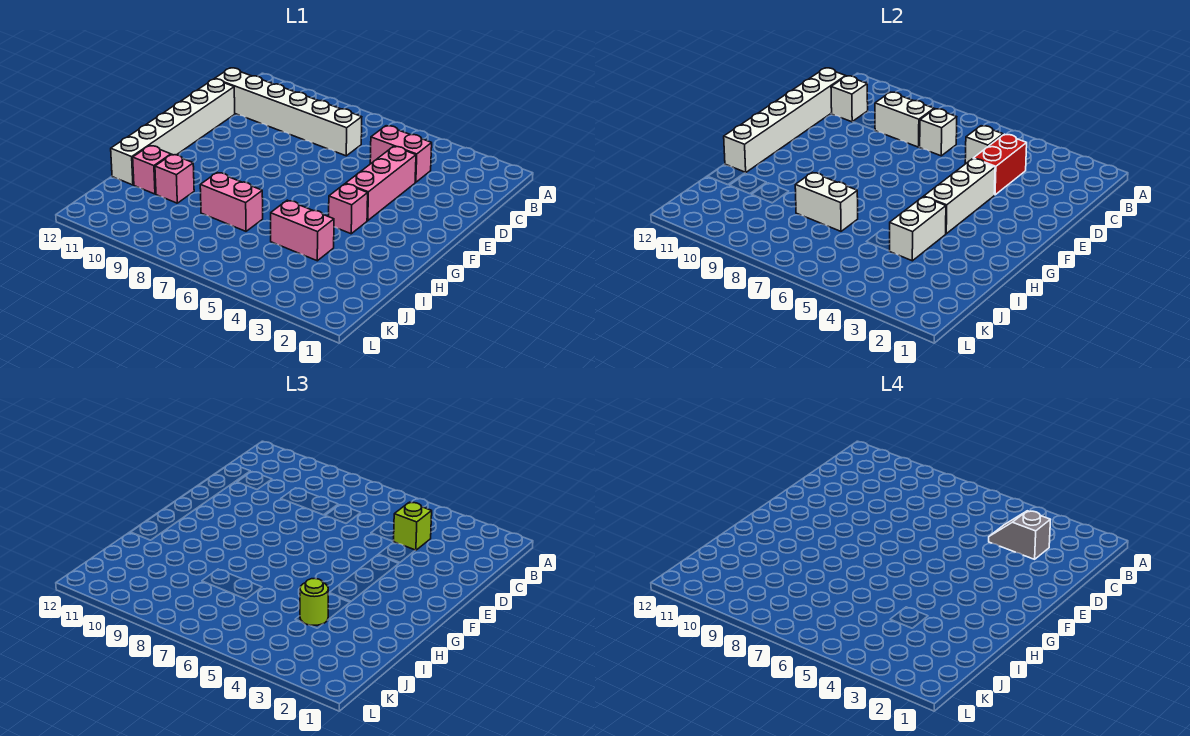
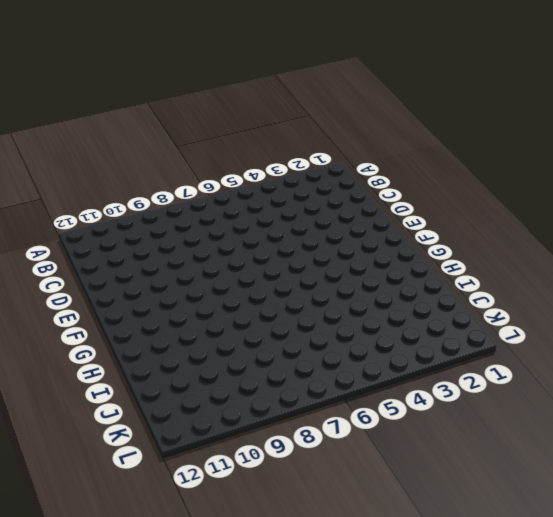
none -> pink brick C4:C5 level 1
none -> white brick C7:C12 level 1
none -> pink brick D4:F4 level 1

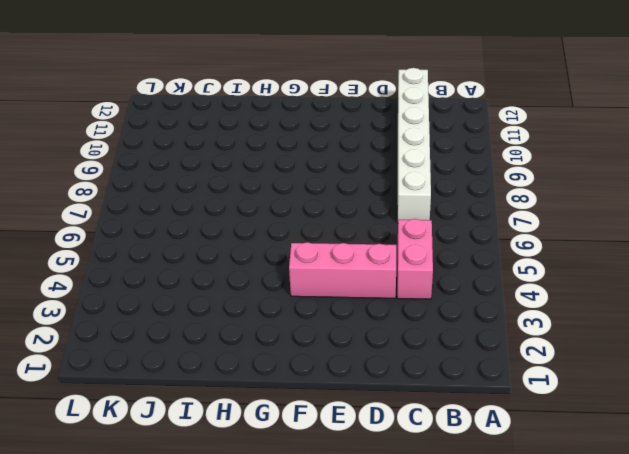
none -> white brick D12:I12 level 1
none -> pink brick G4 level 1
none -> pink brick I4:I5 level 1

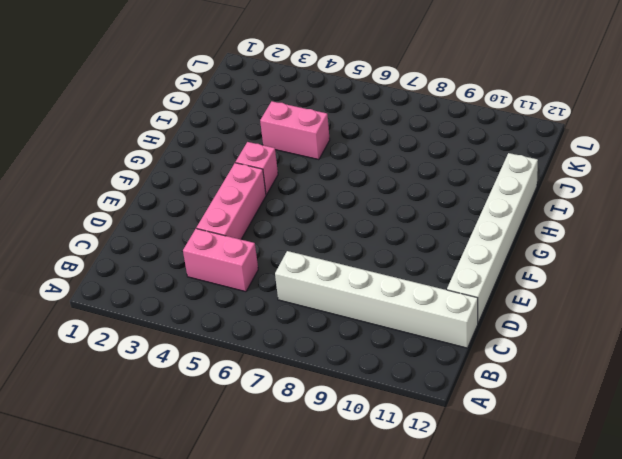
none -> pink brick I7:I8 level 1
none -> pink brick I10 level 1
none -> pink brick I11 level 1

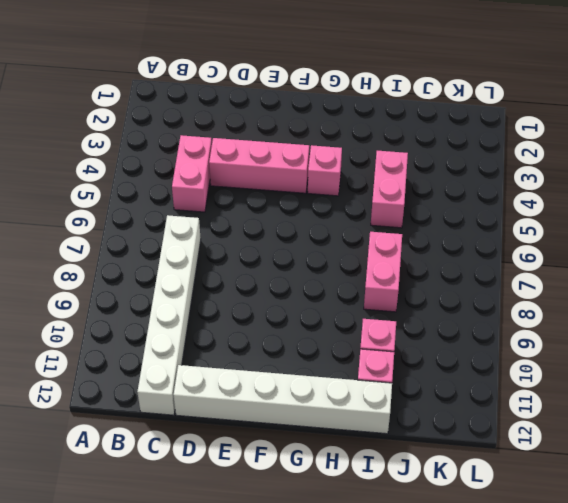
none -> red brick C4:D4 level 2
none -> white brick C5 level 2
none -> white brick C7 level 2

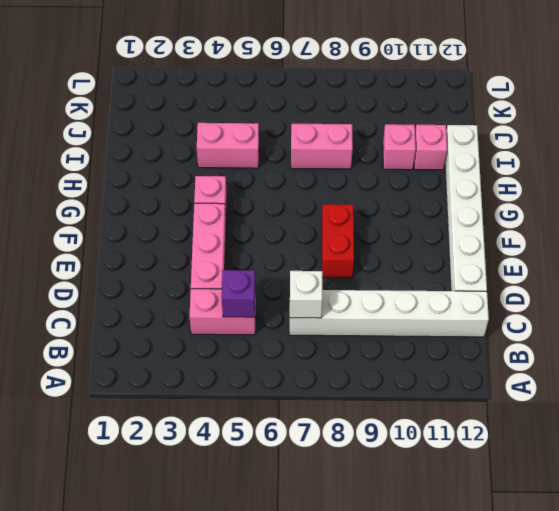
purple brick C5 level 2 -> white brick C5 level 2
red brick E8:F8 level 1 -> red brick C4:D4 level 2
none -> white brick C8:C9 level 2
none -> white brick C11 level 2
none -> white brick C12:H12 level 2

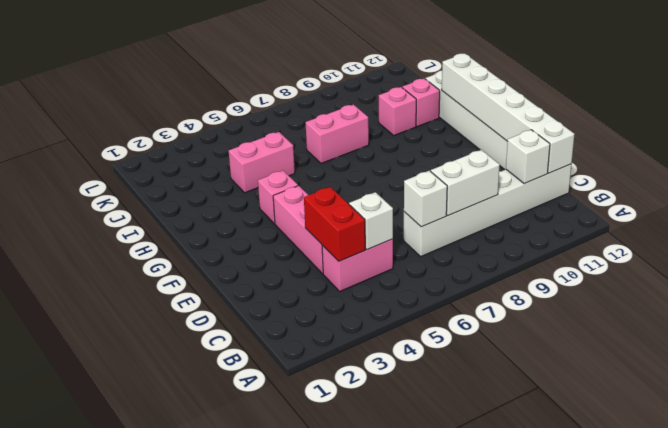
none -> white brick E4:G4 level 2
none -> white brick H4:I4 level 2
none -> white brick I7:I8 level 2

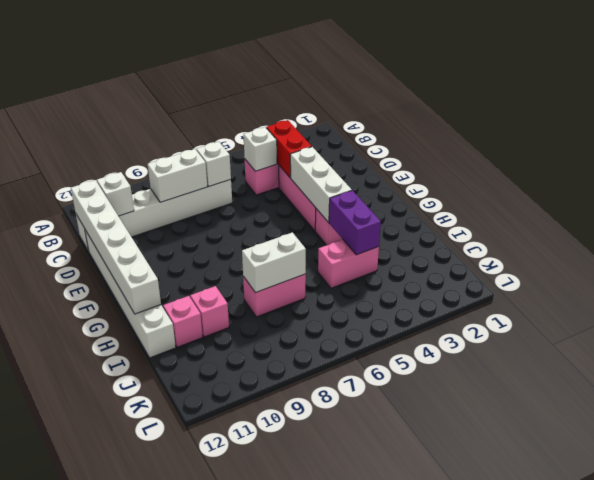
purple brick H4:I4 level 2 -> white brick H4:I4 level 2
none -> lime brick C4 level 3
none -> lime round brick I4 level 3
none -> grey slope C3:C4 level 4 top 3

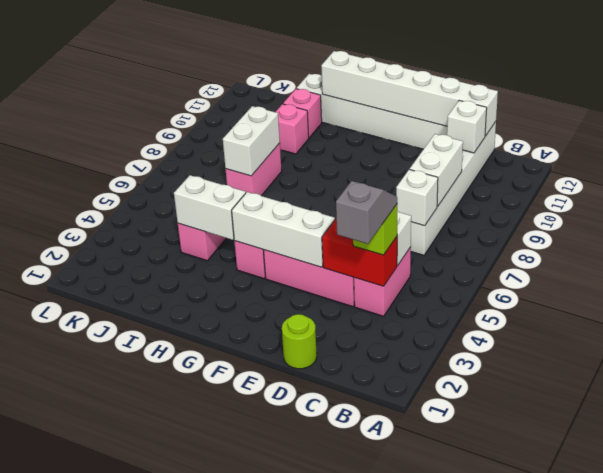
lime round brick D1 level 1 -> lime round brick I4 level 3

